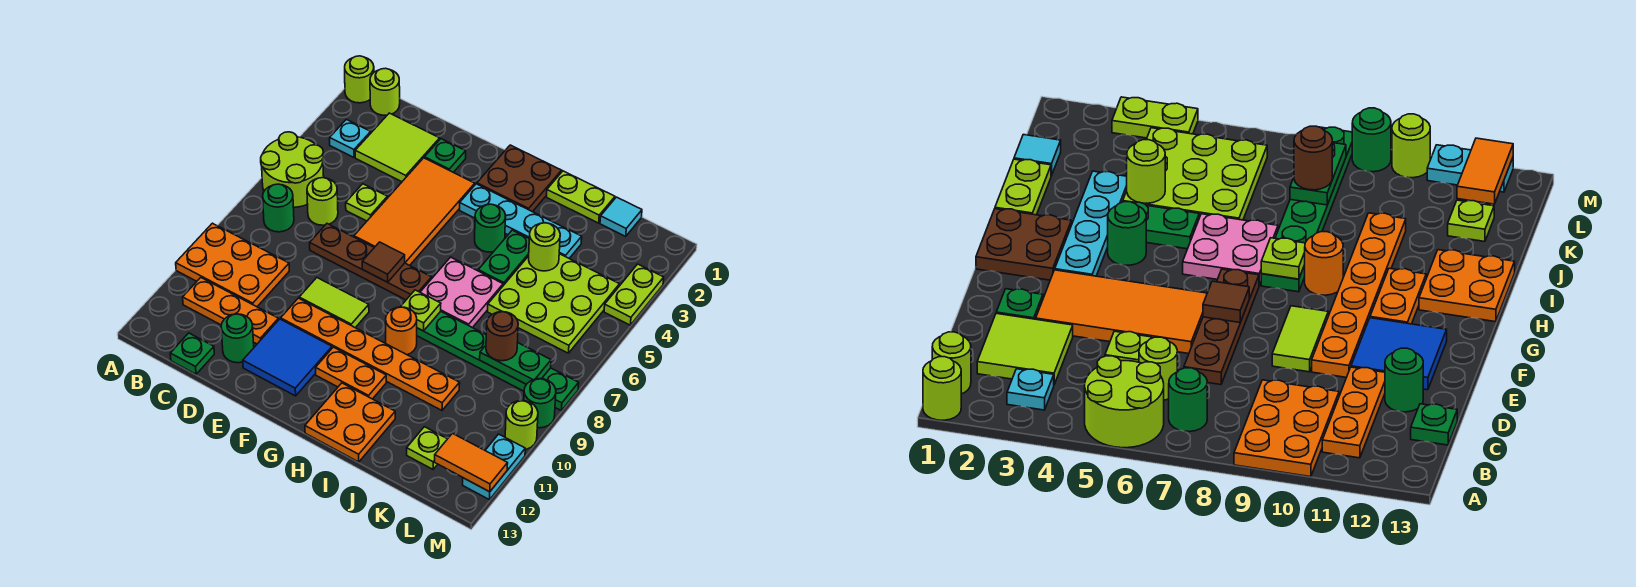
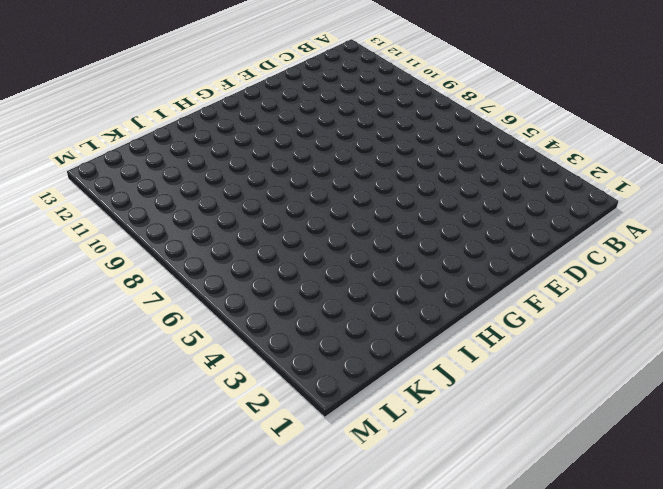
none -> lime round brick A1 level 1
none -> lime round brick A5:B6 level 1
none -> orange plate A9:C10 level 1
none -> lime round brick B1 level 1

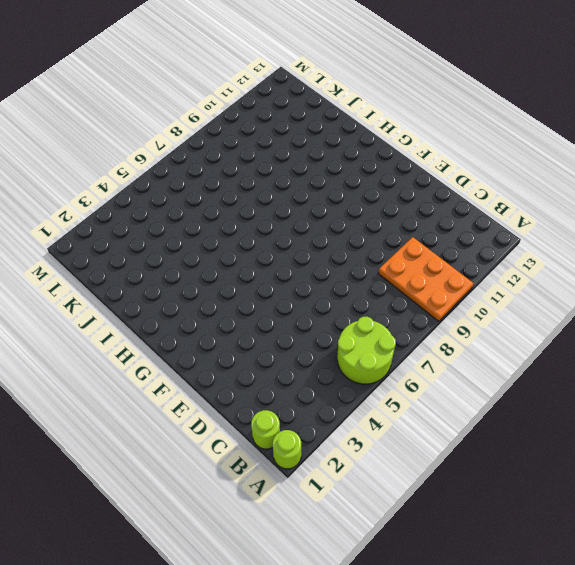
none -> cyan plate B3 level 1
none -> green round brick B7 level 1
none -> orange plate B11:D11 level 1
none -> lime tile C2:D3 level 1

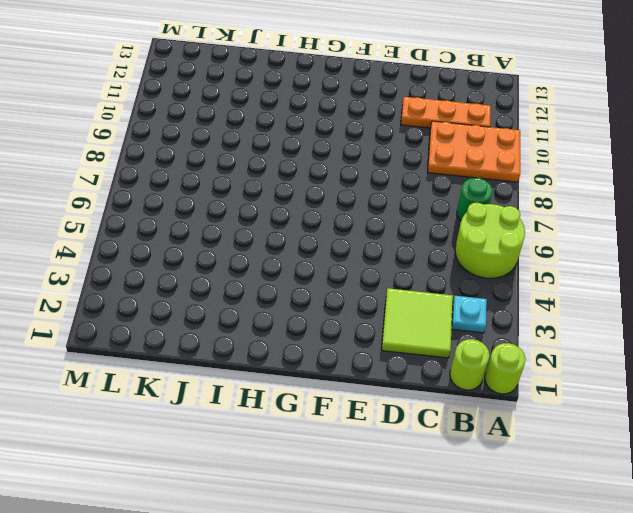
none -> lime round brick C6 level 1
none -> green plate C13 level 1
none -> lime plate D5 level 1
none -> brown plate D7:G7 level 1

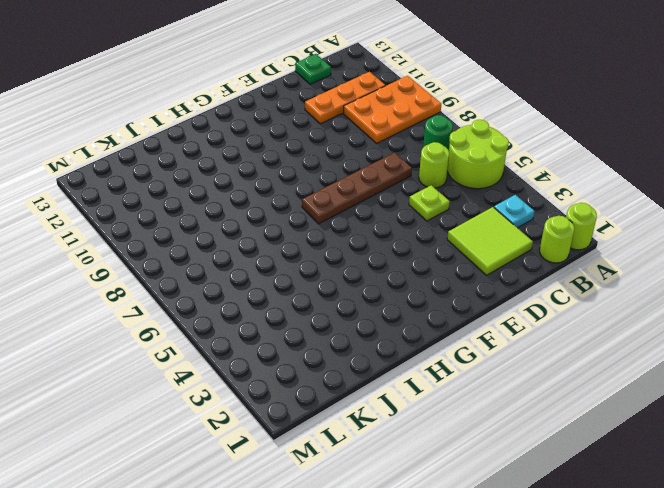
none -> green round brick D12 level 1
none -> green plate E2 level 1
none -> orange tile E3:F6 level 1
none -> lime tile E9:F9 level 1

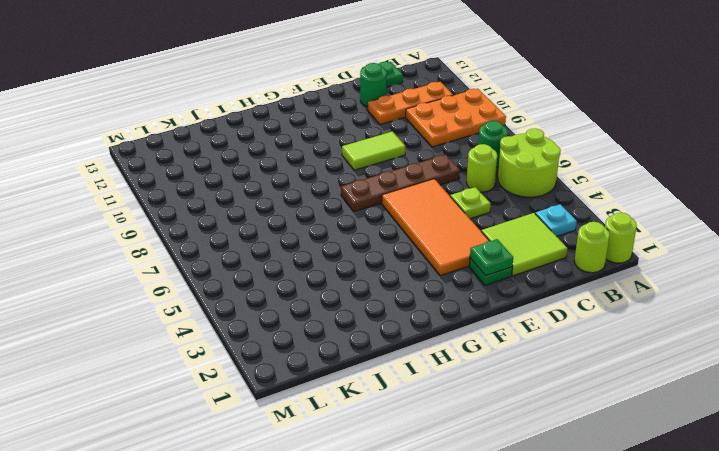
green plate E2 level 2 -> none
none -> orange plate E10:J10 level 1
none -> blue tile E11:F12 level 1
none -> brown plate G1:H2 level 1
none -> cyan plate G3:J3 level 1

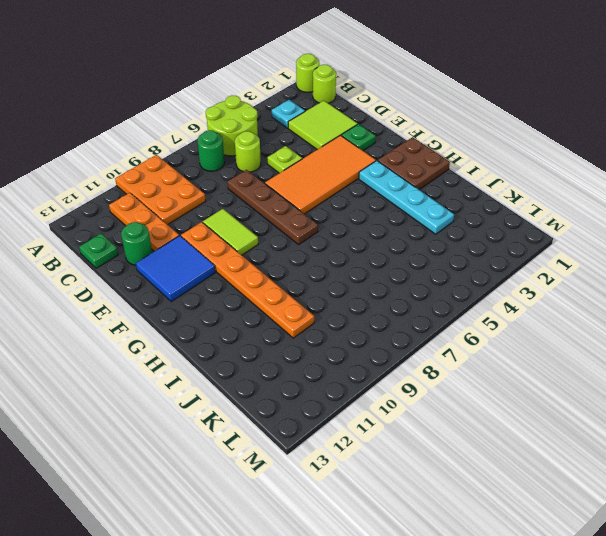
none -> orange plate G11:H11 level 1
none -> green round brick H4 level 1
none -> pink plate H6:I7 level 1
none -> green plate H8:M8 level 1

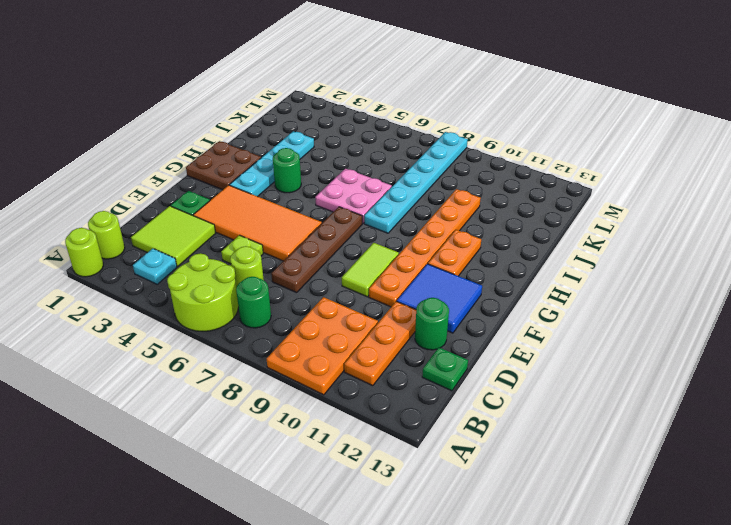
cyan plate H8:M8 level 1 -> green plate H8:M8 level 1
none -> orange round brick H9 level 1
none -> orange plate H12:I13 level 1
none -> lime plate I1:J1 level 1
none -> green plate I4:I5 level 1

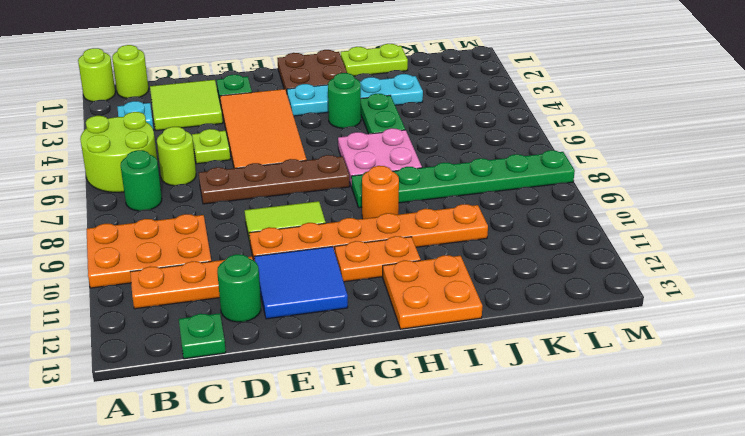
none -> lime plate J4:L6 level 1
none -> cyan tile K1 level 1
none -> lime plate K12 level 1
none -> lime plate M3:M4 level 1

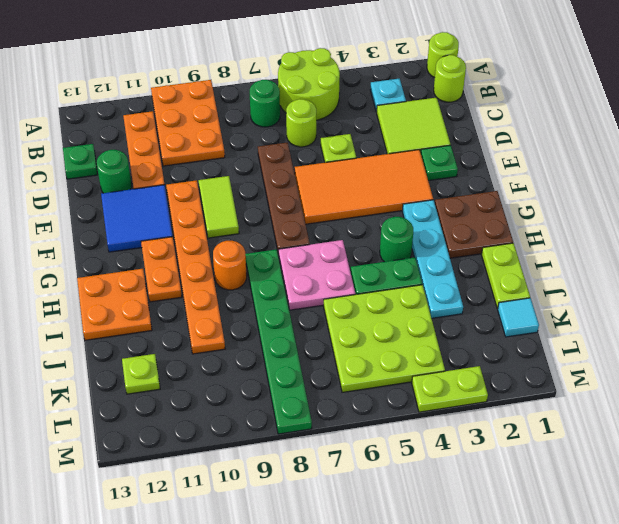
none -> green round brick M9 level 1
none -> lime round brick M10 level 1
none -> cyan plate M11:M12 level 1
none -> brown tile F7 level 2

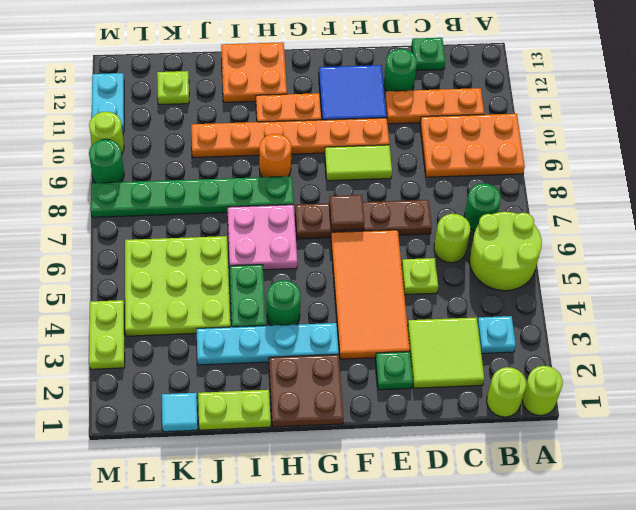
none -> lime plate H8 level 2
none -> lime round brick J4 level 2
none -> green plate K8:L8 level 2
none -> orange tile L12:M12 level 2

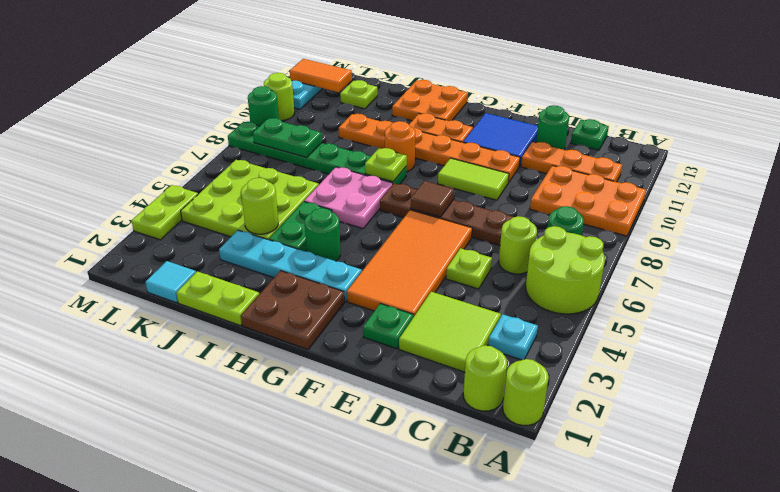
none -> brown round brick K8 level 3

